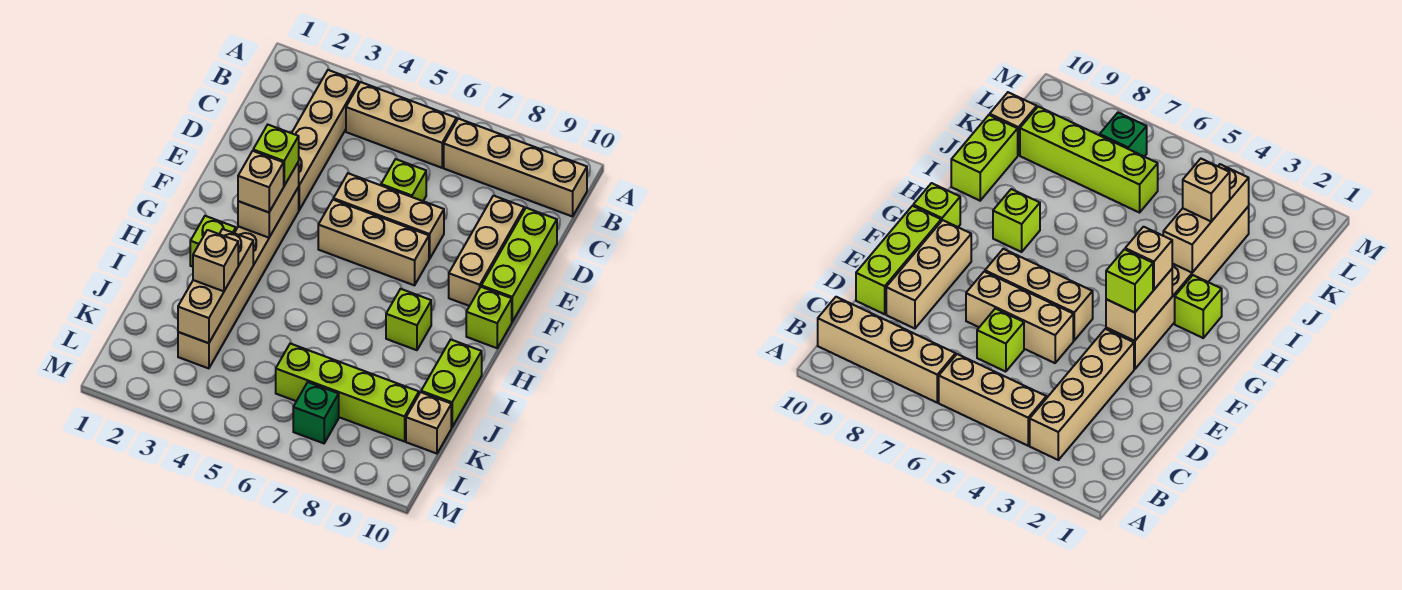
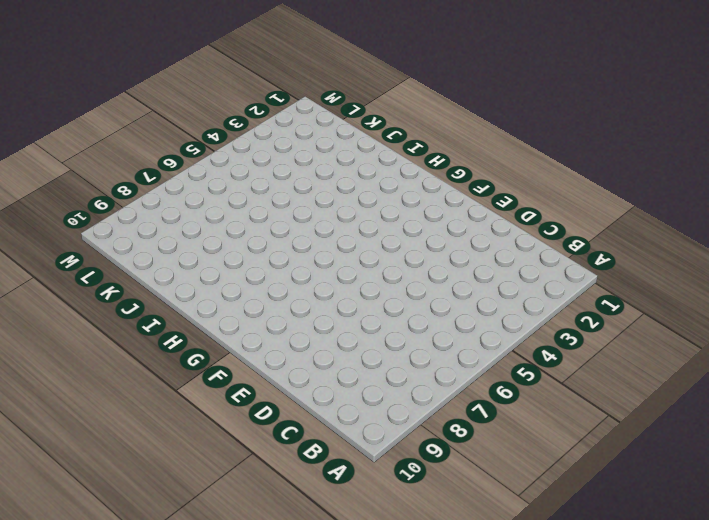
none -> tan brick B3:E3 level 1
none -> tan brick B4:B6 level 1
none -> tan brick B7:B10 level 1

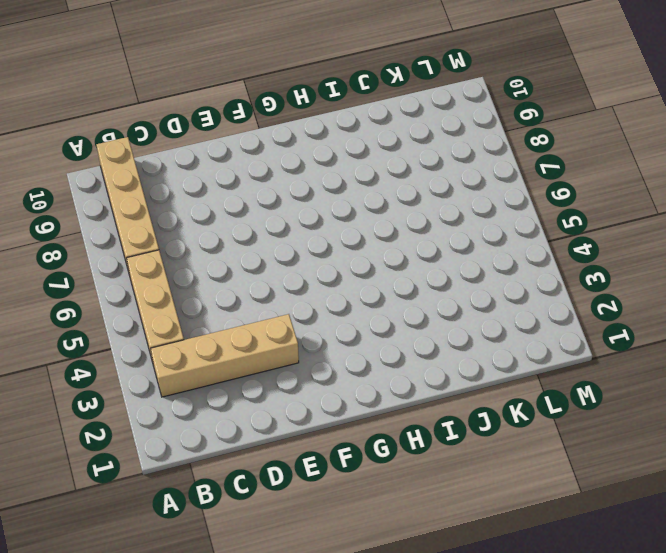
none -> lime brick D6 level 1
none -> tan brick D9:F9 level 1
none -> lime brick D10:F10 level 1

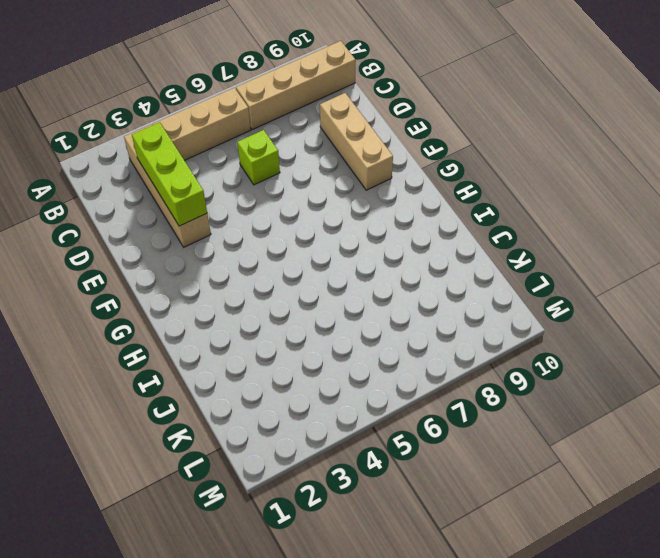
lime brick C3:E3 level 2 -> lime brick D10:F10 level 1
none -> tan brick E5:E7 level 1
none -> tan brick F3:K3 level 1
none -> tan brick F5:F7 level 1

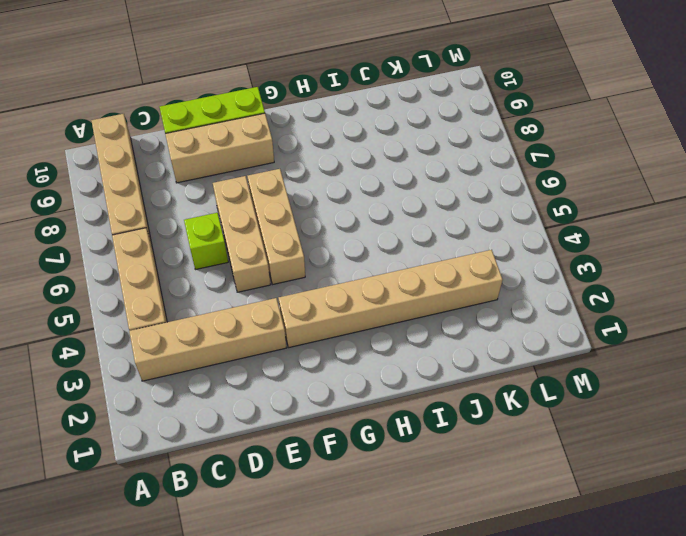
none -> lime brick G10 level 1
none -> lime brick H2 level 1
none -> lime brick H8 level 1

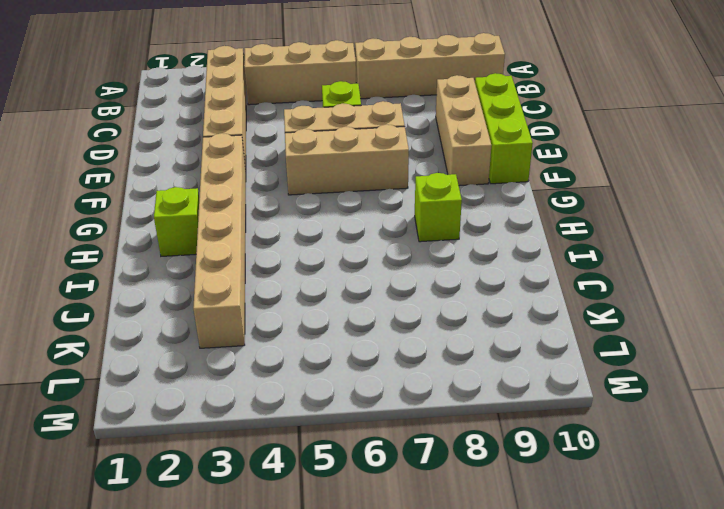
none -> lime brick G10 level 1
none -> lime brick I10:J10 level 1
none -> lime brick K6:K9 level 1

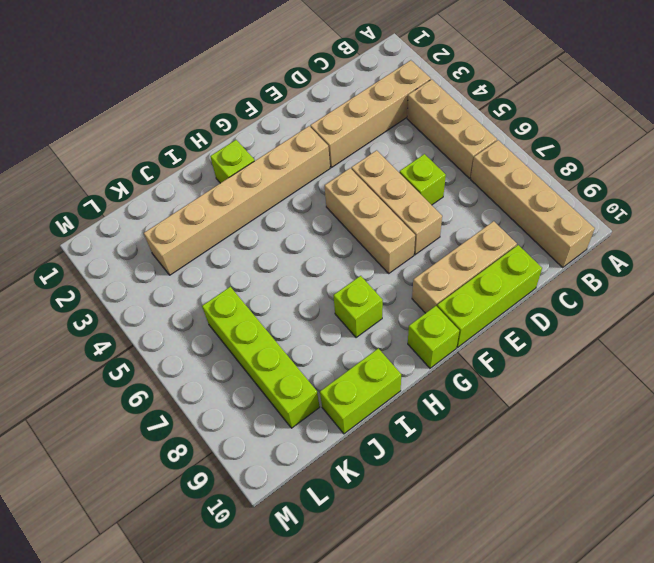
none -> tan brick K10 level 1
none -> green brick L7 level 1
none -> tan brick F3:G3 level 2

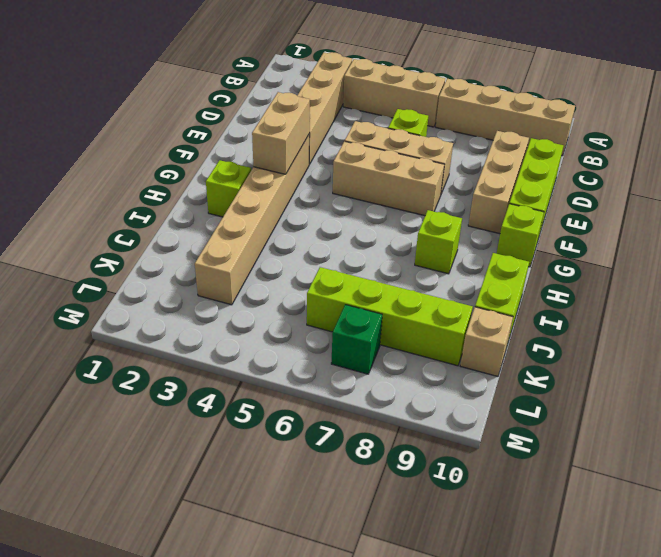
none -> tan brick I3:K3 level 2
none -> lime brick F3 level 3
none -> tan brick G3 level 3

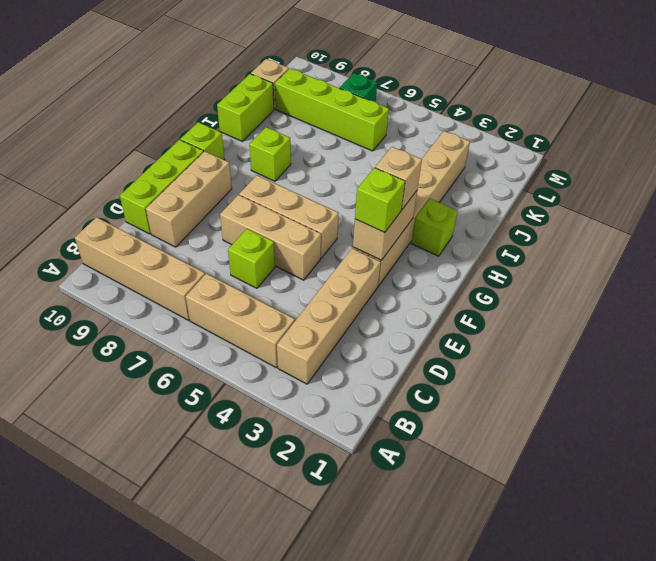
none -> tan brick I3:K3 level 2
none -> tan brick J3 level 3

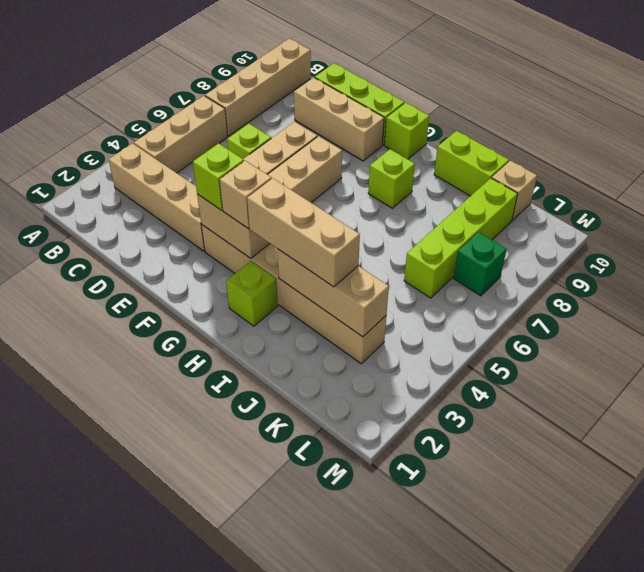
tan brick H3:J3 level 3 -> tan brick J3 level 3

